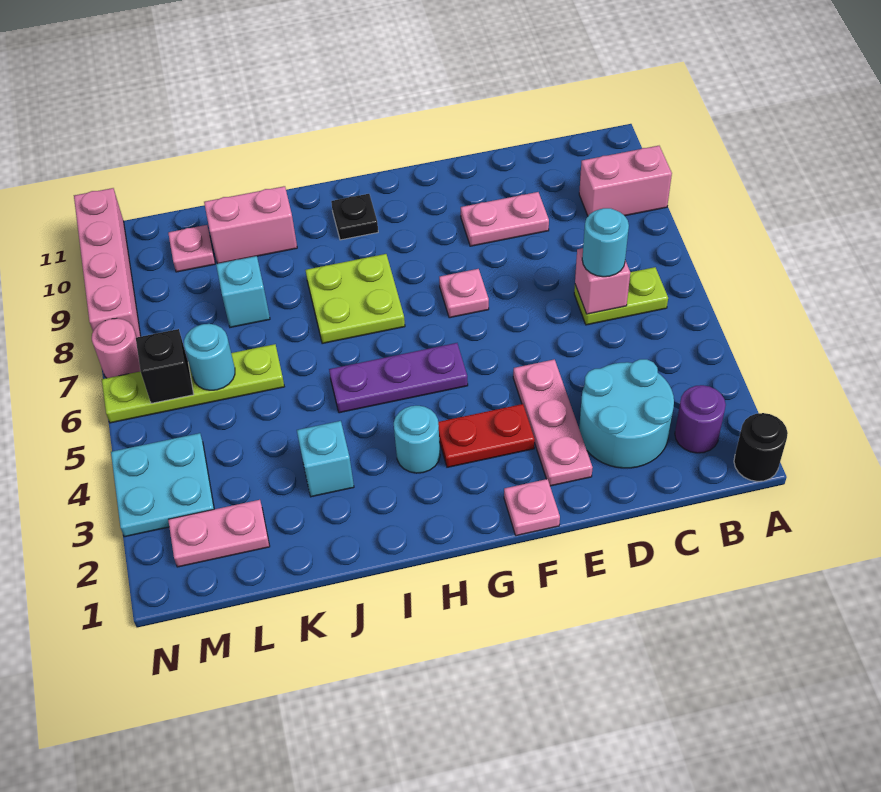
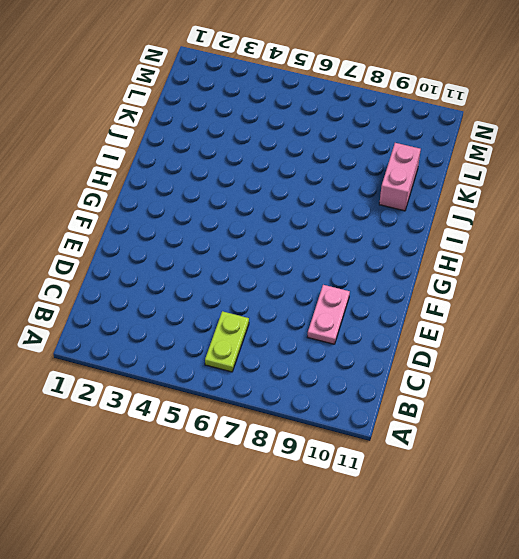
none -> black round brick A1 level 1
none -> pink brick A9:B9 level 1
none -> purple round brick B2 level 1

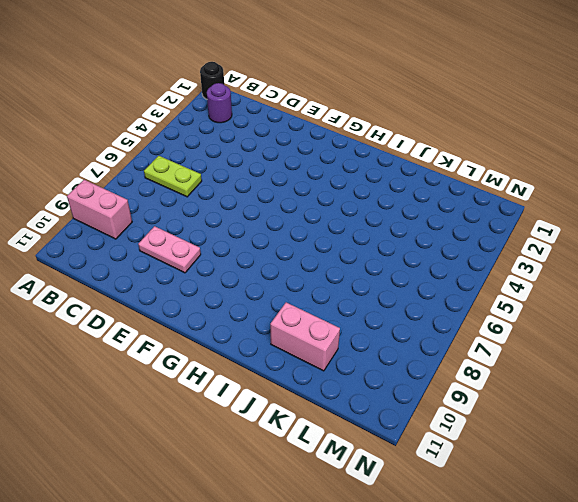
none -> cyan round brick C2:D3 level 1
none -> pink plate E2:E4 level 1
none -> pink plate F1 level 1

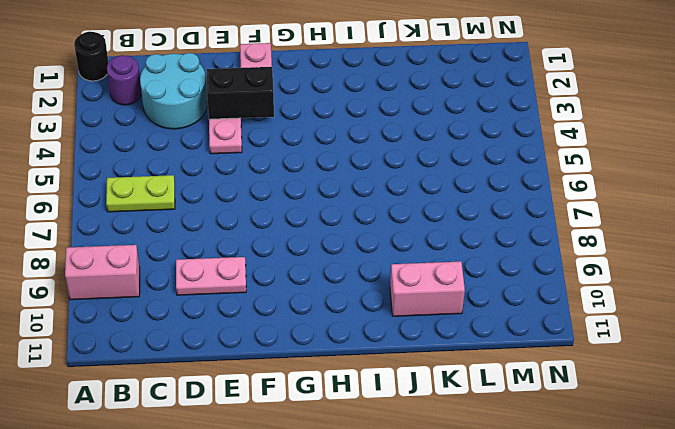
black brick E3:F3 level 2 -> none
none -> red plate F3:G3 level 1
none -> pink plate F7 level 1
none -> purple plate G5:I5 level 1

